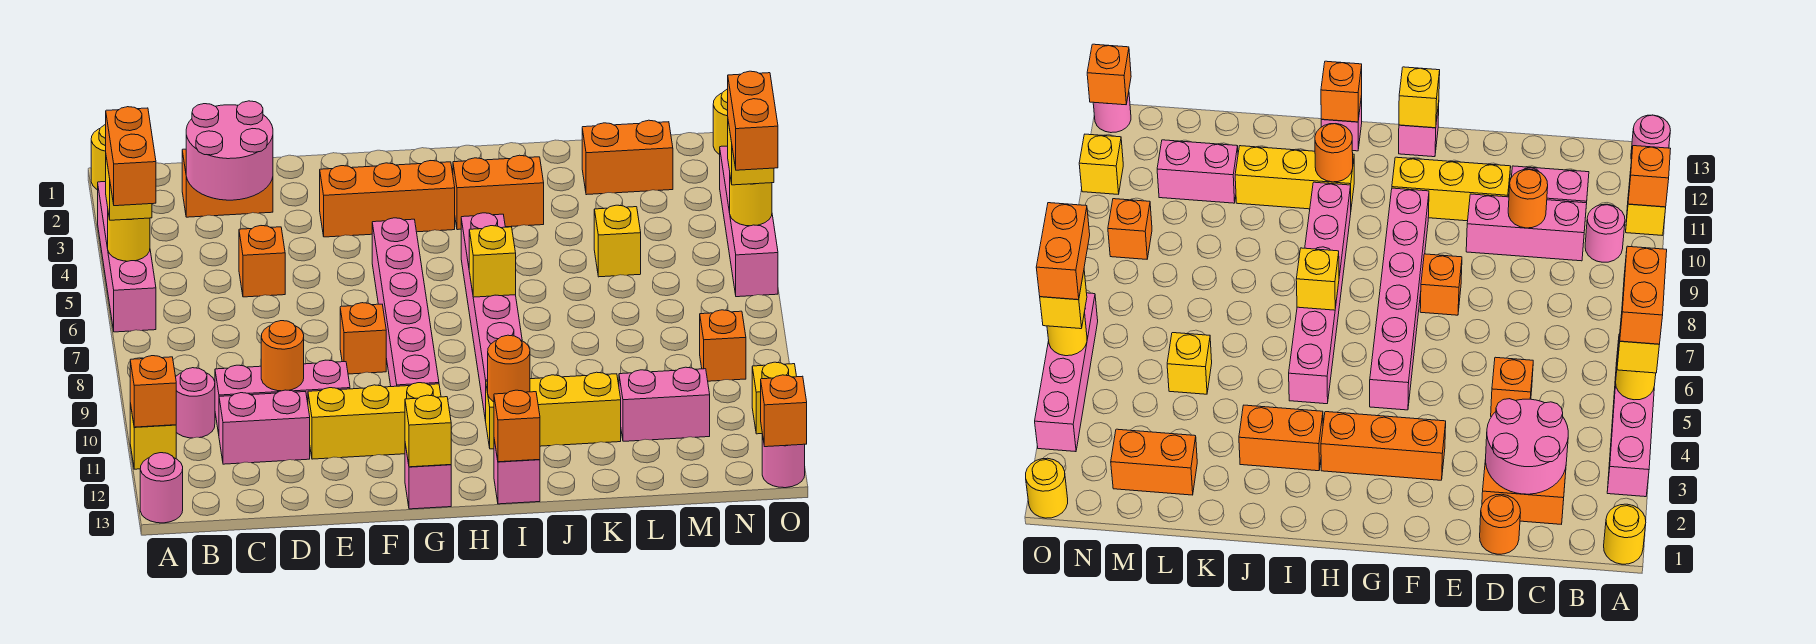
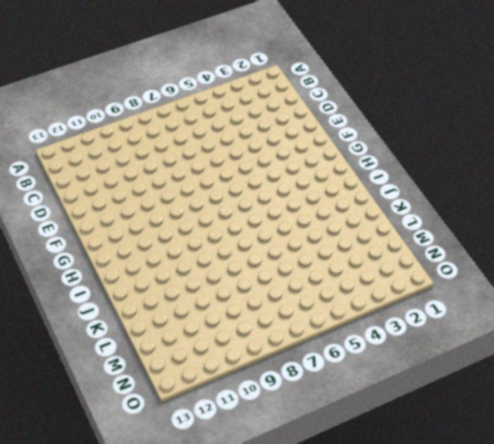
none -> yellow round brick A1 level 1
none -> pink brick A3:A6 level 1
none -> yellow brick A11 level 1
none -> pink round brick A13 level 1

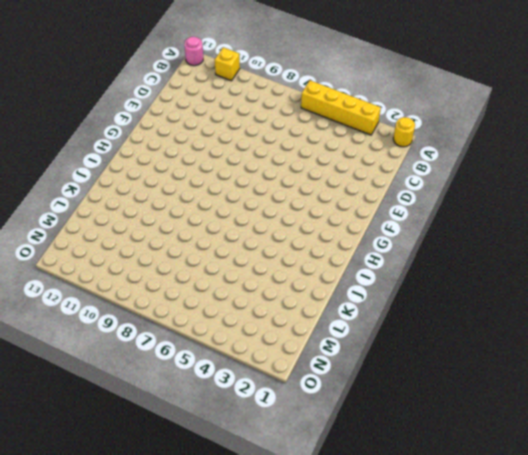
yellow brick A3:A6 level 1 -> pink brick A3:A6 level 1
none -> pink round brick B10 level 1
none -> orange brick C2:D2 level 1
none -> pink brick C10:E10 level 1
none -> pink brick C11:D11 level 1

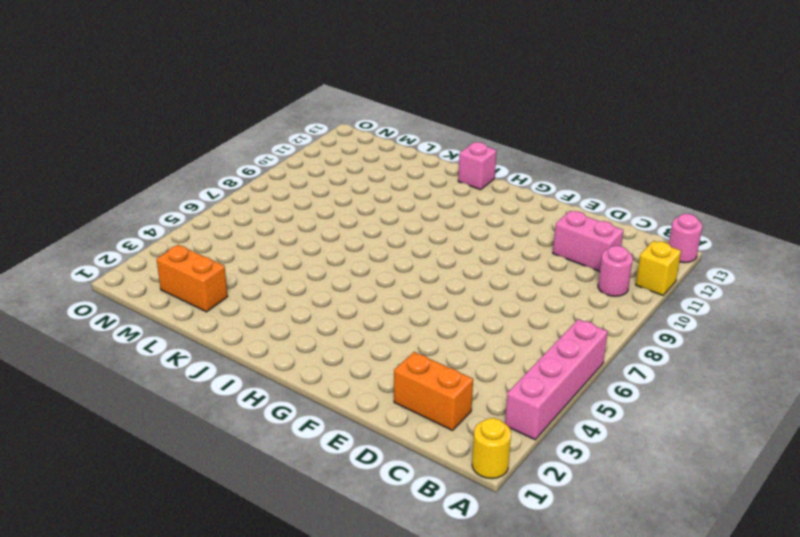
none -> pink brick C10:E10 level 1
none -> orange round brick D1 level 1
none -> orange brick D5 level 1
none -> yellow brick E11:G11 level 1

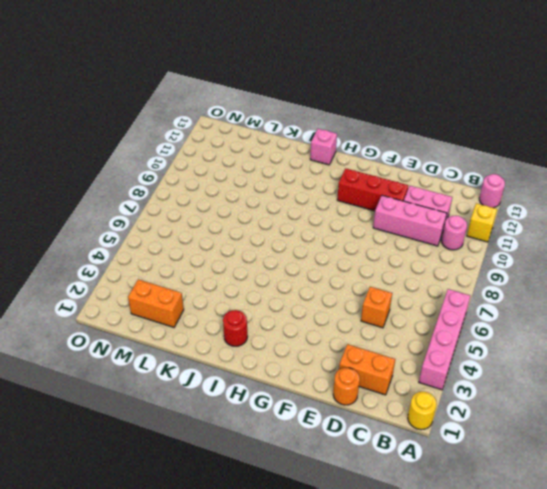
red brick E11:G11 level 1 -> yellow brick E11:G11 level 1
red round brick I2 level 1 -> none
none -> orange brick F3:H3 level 1
none -> orange brick F8 level 1
none -> pink brick G5:G10 level 1
none -> pink brick G13 level 1

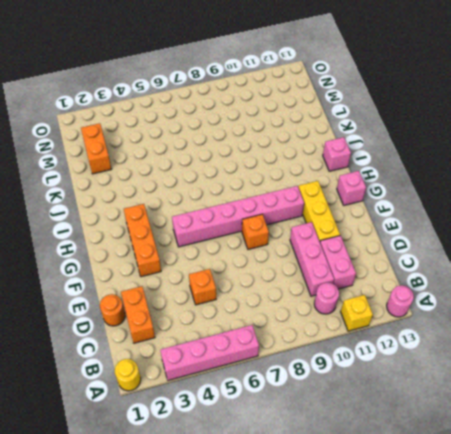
none -> orange brick I3:J3 level 1
none -> pink brick I5:I10 level 1
none -> yellow brick I11:K11 level 1
none -> yellow brick L5 level 1

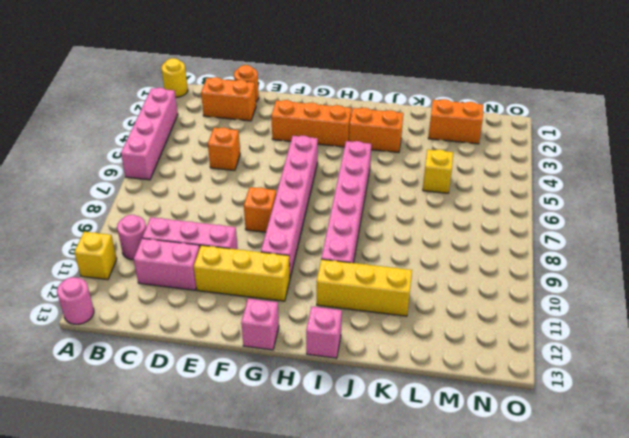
none -> pink brick L11:M11 level 1
none -> orange brick N9 level 1
none -> yellow round brick O1 level 1
none -> pink brick O3:O6 level 1

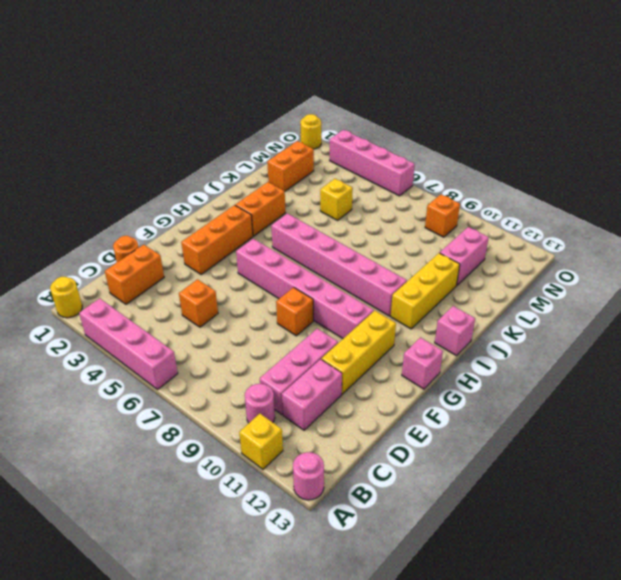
none -> yellow brick O11 level 1
none -> pink round brick O13 level 1
none -> yellow round brick A5 level 2
none -> orange brick A11 level 2

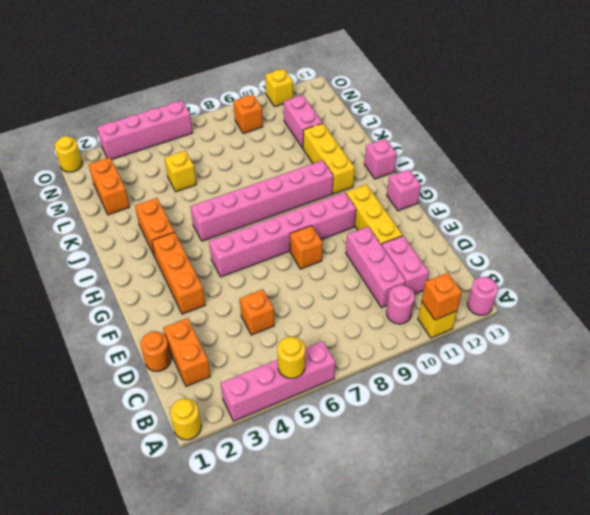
none -> pink round brick O13 level 1
none -> pink round brick C2:D3 level 2
none -> orange round brick D10 level 2
none -> yellow brick G13 level 2

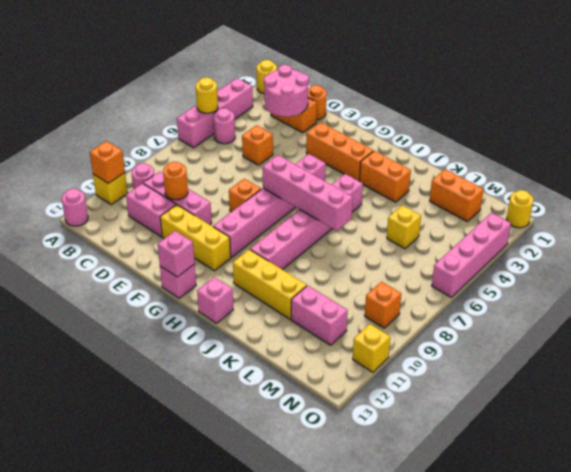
pink round brick B5 level 1 -> pink round brick O13 level 1
pink brick G7:J7 level 2 -> yellow brick I7 level 2
pink brick G13 level 2 -> yellow brick G13 level 2
none -> orange round brick I11 level 2
none -> orange brick I13 level 2
none -> yellow round brick O5 level 2
none -> orange brick O13 level 2

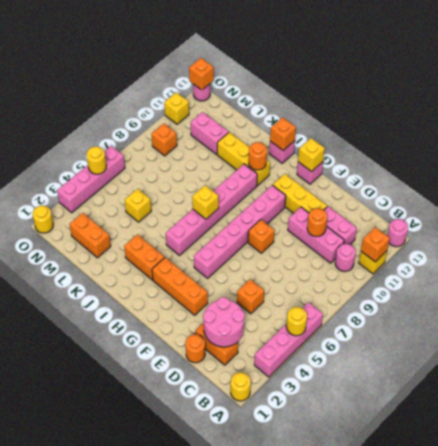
none -> yellow brick A5 level 3
none -> yellow brick O5 level 3
none -> orange brick A5:A6 level 4
none -> orange brick O5:O6 level 4

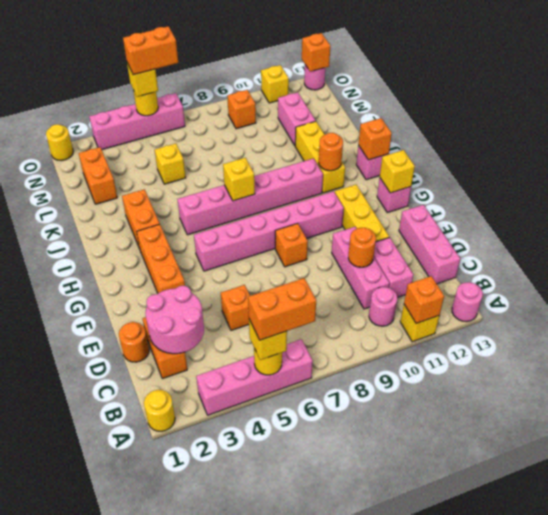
pink brick C13:E13 level 1 -> none

